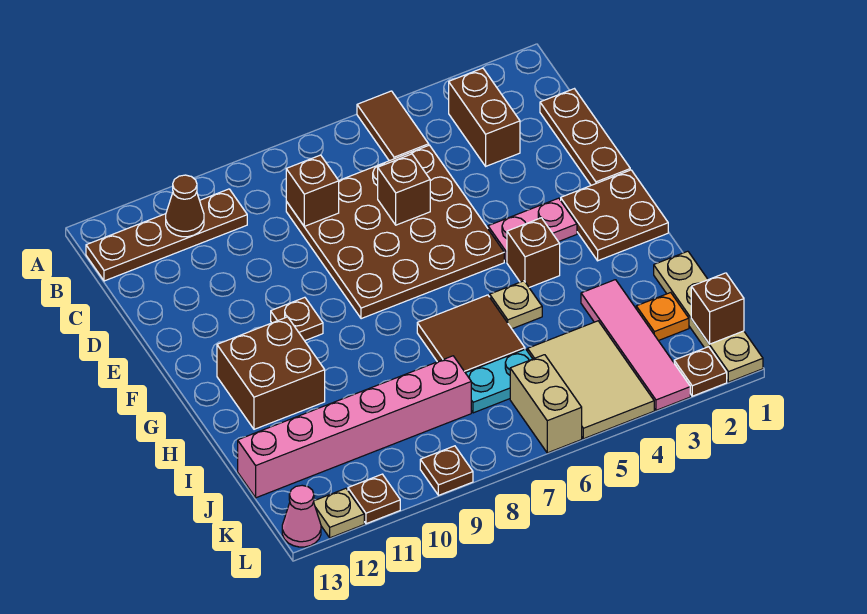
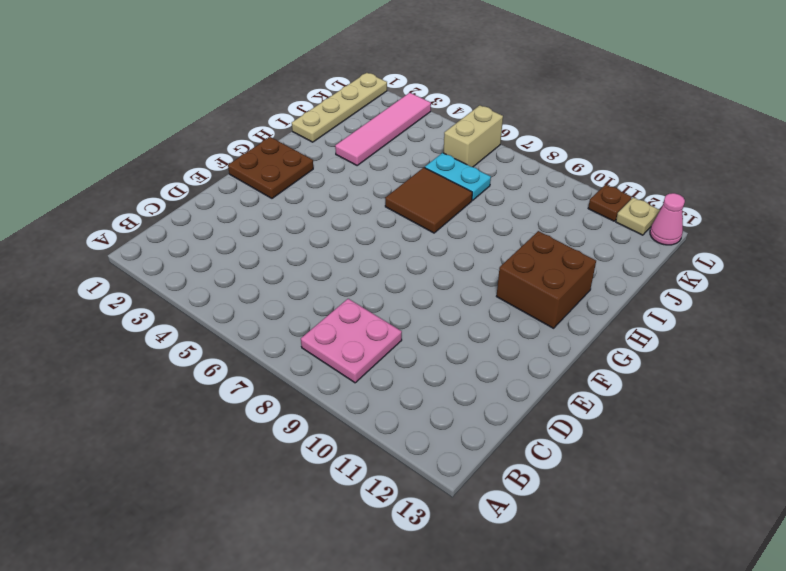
pink plate B8:C9 level 1 -> brown plate C5:F8 level 1
none -> brown tile A5:B5 level 1
none -> brown brick B3:C3 level 1
none -> brown plate B10:B13 level 1

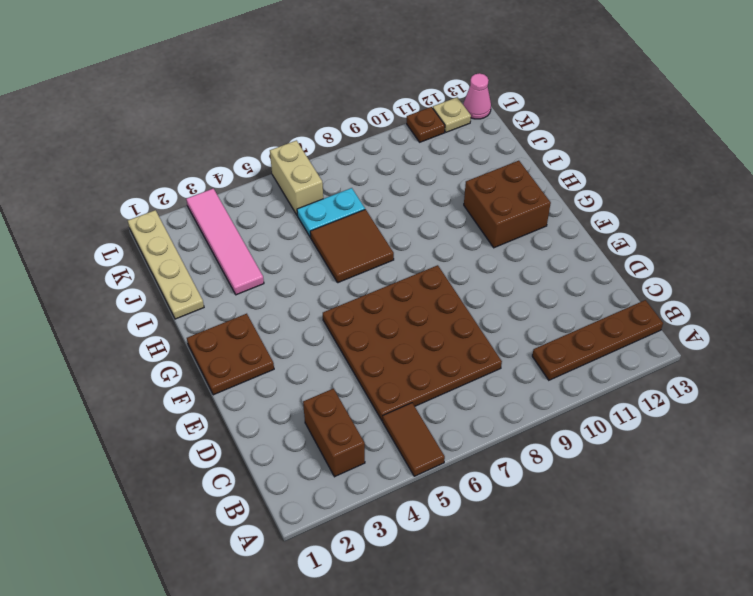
none -> brown plate C1:E1 level 1
none -> pink plate F3:F4 level 1
none -> brown plate F10 level 1

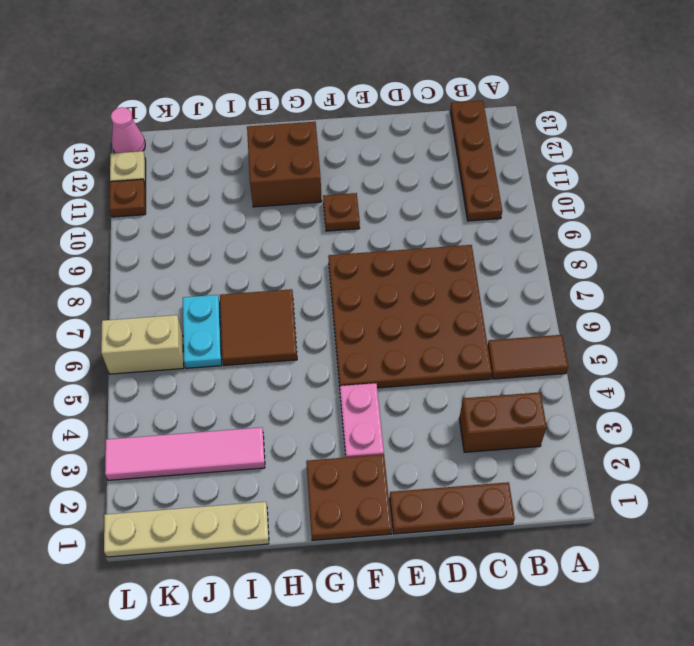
none -> brown brick G4 level 1
none -> tan plate H5 level 1
none -> orange plate J2 level 1

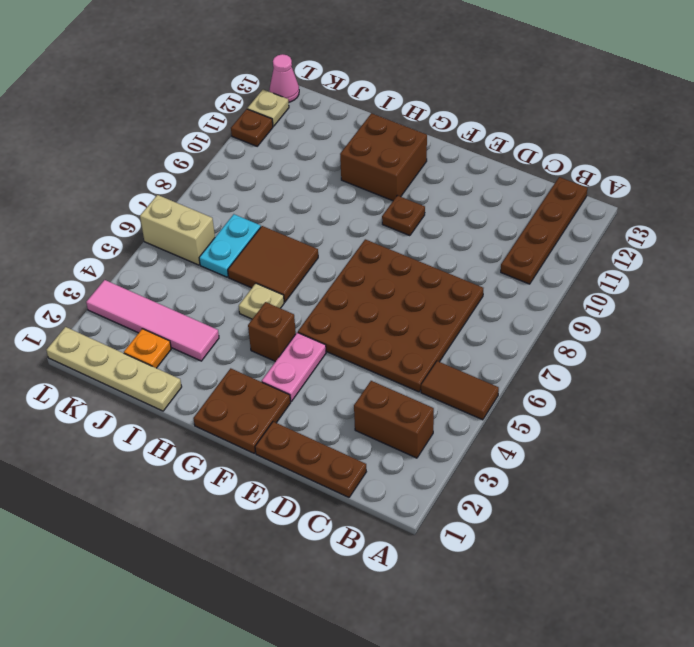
none -> tan tile J4:L5 level 1
none -> pink brick J8:J13 level 1
none -> brown plate L2 level 1

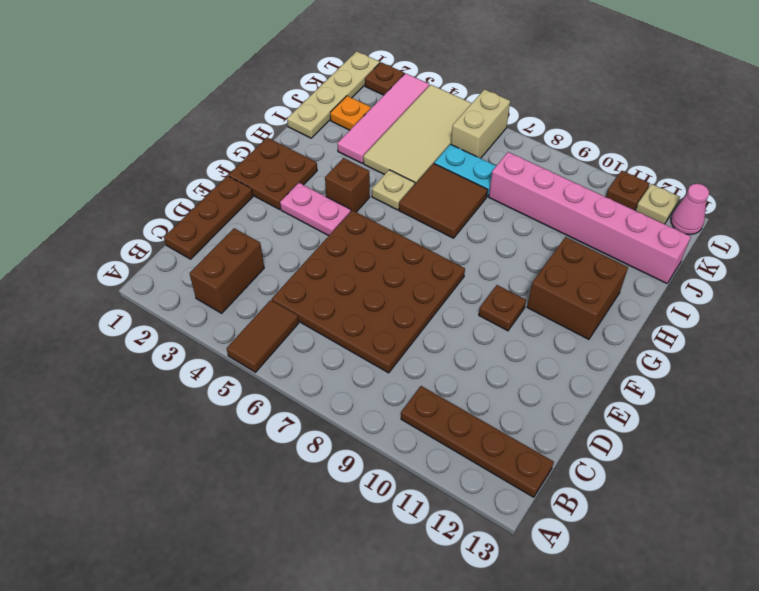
tan tile I4:L5 level 1 -> tan tile J4:L5 level 1
none -> brown plate L9 level 1
none -> brown cone B11 level 2
none -> brown brick C8 level 2

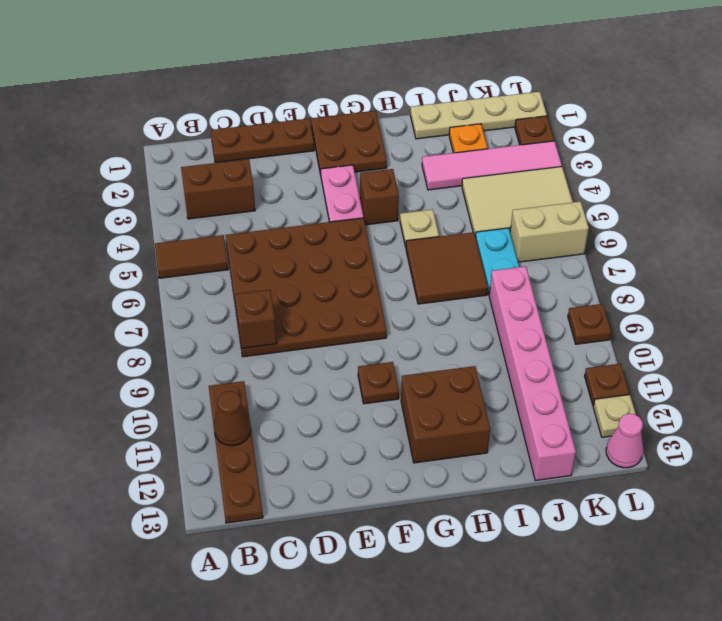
none -> brown brick D6 level 2
none -> brown brick K1 level 2

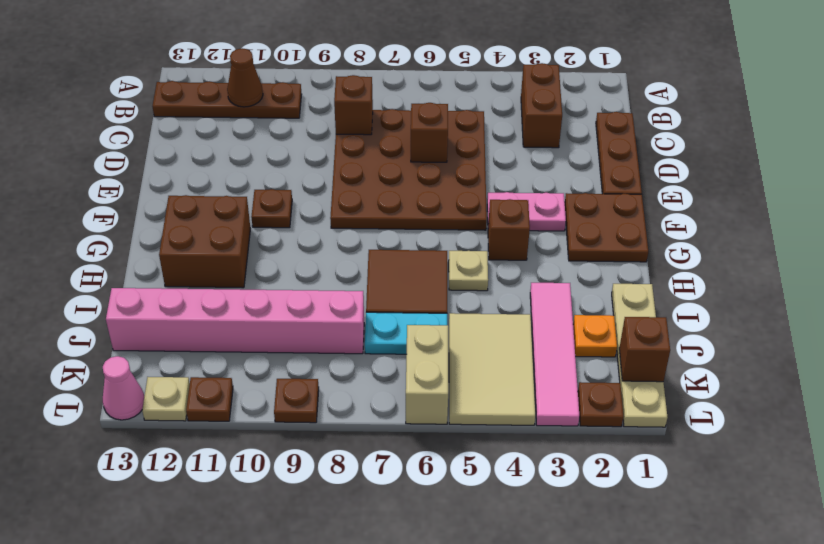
none -> brown tile A5:B5 level 1

